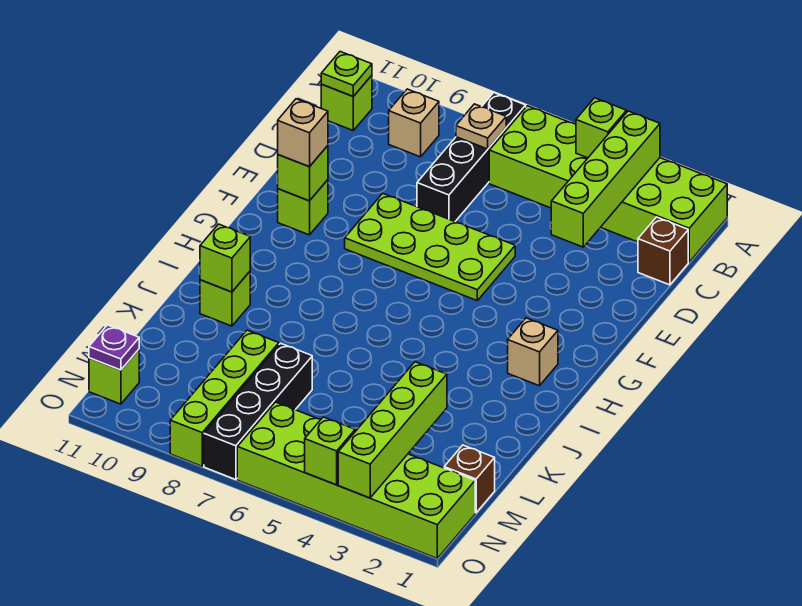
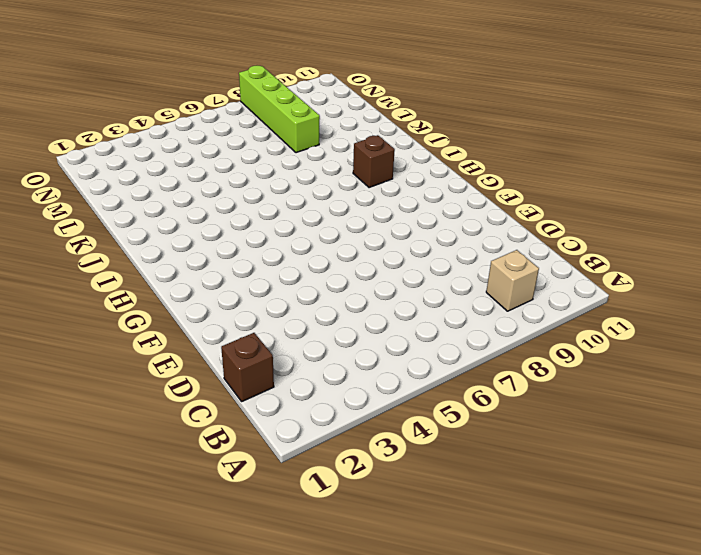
brown brick I9 level 1 -> brown brick M1 level 1
none -> lime brick A1:B6 level 1
none -> black brick A7:D7 level 1
none -> lime brick B11 level 1

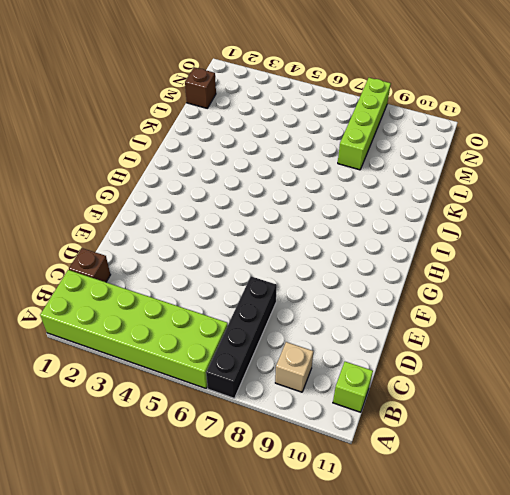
none -> lime plate E5:F8 level 1
none -> lime brick F10 level 1
none -> tan brick H2 level 1

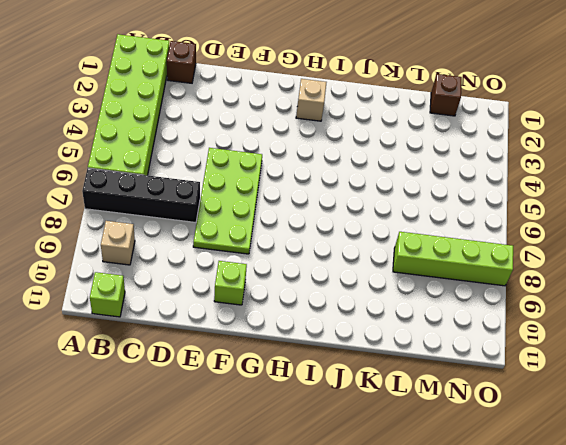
none -> lime brick J10 level 1
none -> black brick L7:O7 level 1
none -> lime brick N1:O6 level 1

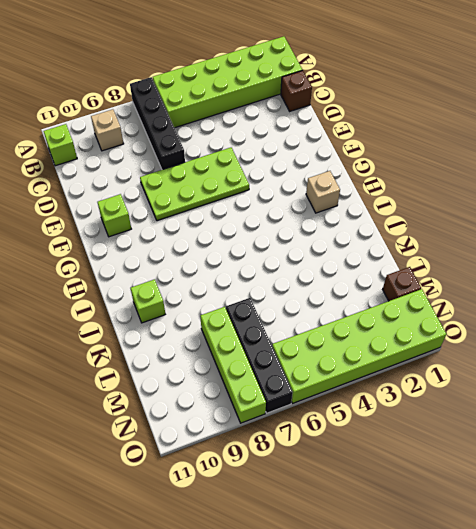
none -> lime brick N11 level 1
none -> lime brick A3:D3 level 2
none -> lime brick A4 level 2

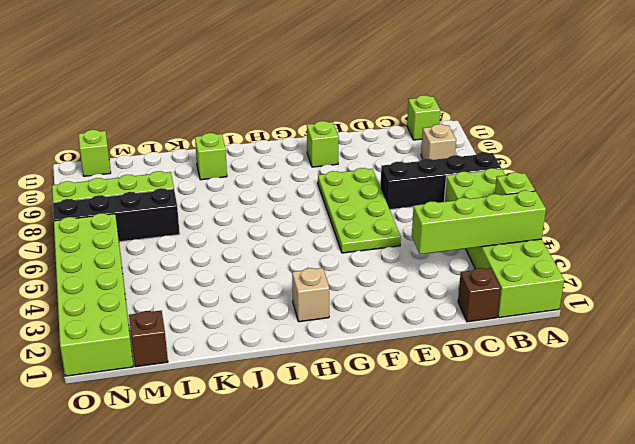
none -> tan plate B7 level 2
none -> lime plate B11 level 2
none -> lime brick F10 level 2

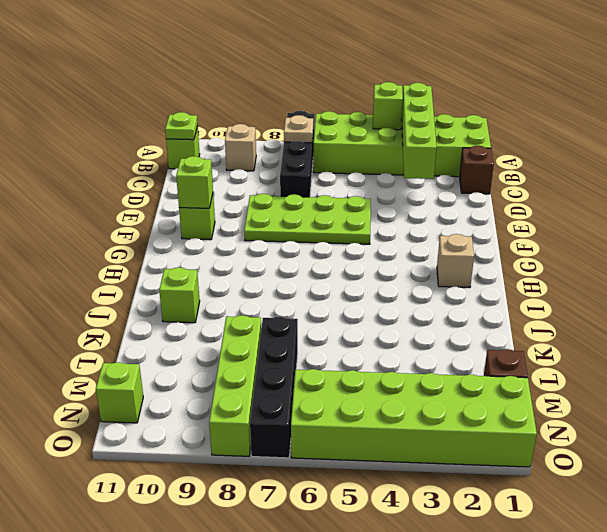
none -> lime brick J10 level 2
none -> lime brick L3:O3 level 2
none -> purple plate N11 level 2

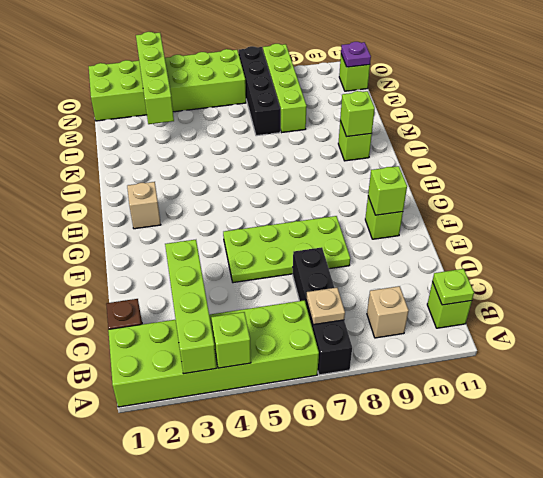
none -> brown brick M1 level 1
none -> lime brick O4 level 2
none -> tan brick F10 level 3

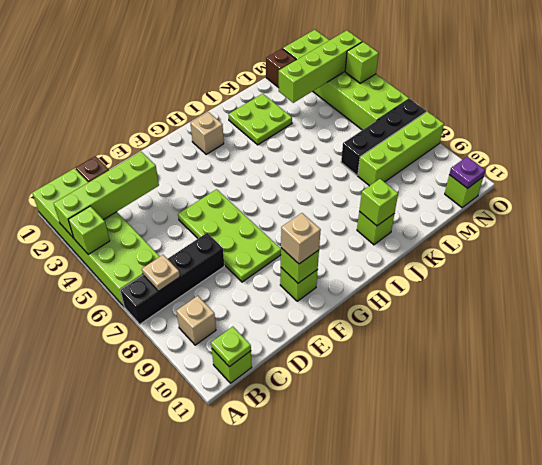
lime plate J2:K3 level 1 -> none

